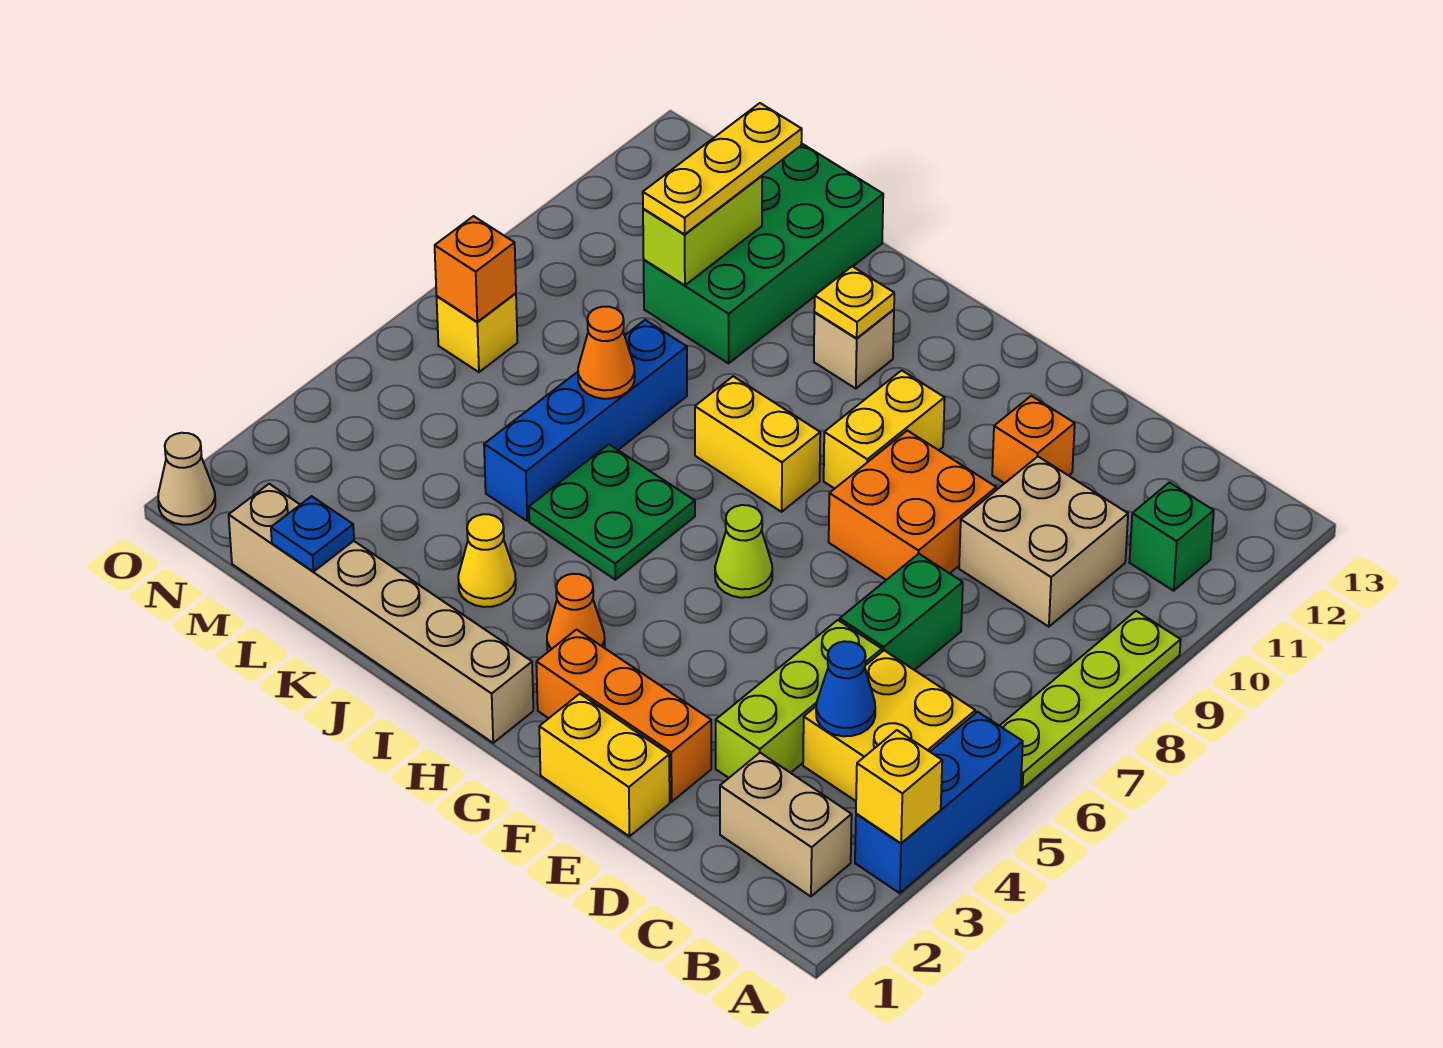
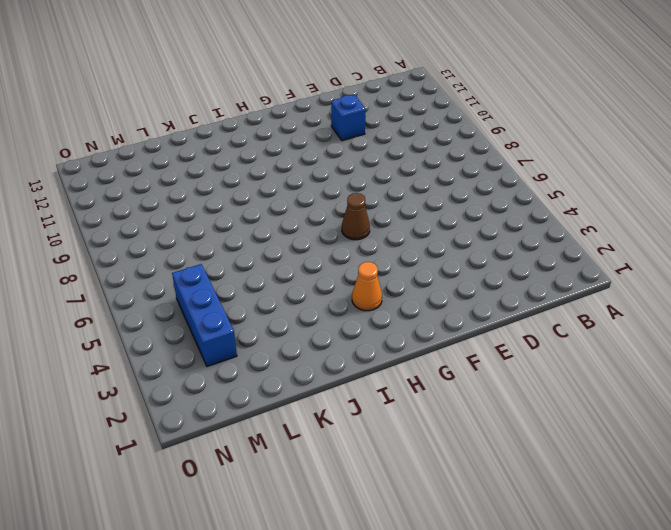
blue brick E11 level 1 -> orange brick E11 level 1
brown cone G6 level 1 -> lime cone G6 level 1
blue brick M3:M5 level 1 -> blue brick A3:A5 level 1
none -> lime plate A6:A9 level 1
none -> tan brick B2:C2 level 1
none -> yellow brick B4:C5 level 1
none -> green brick B11 level 1

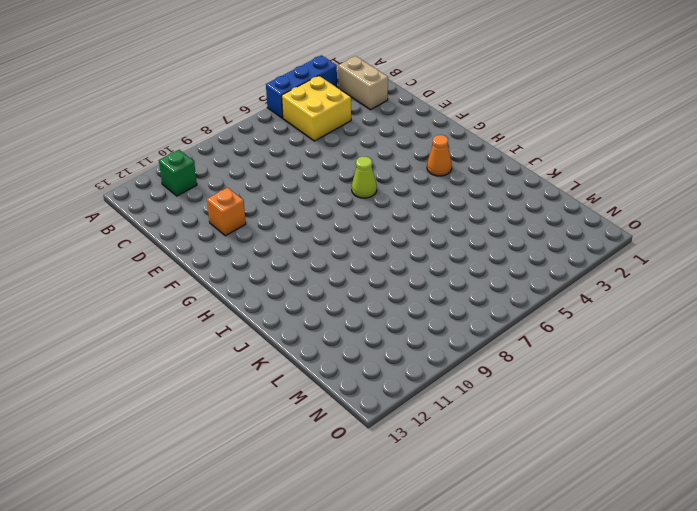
none -> lime plate A6:A9 level 1
none -> tan brick C9:D10 level 1
none -> lime brick D3:D5 level 1
none -> green brick D6:D7 level 1

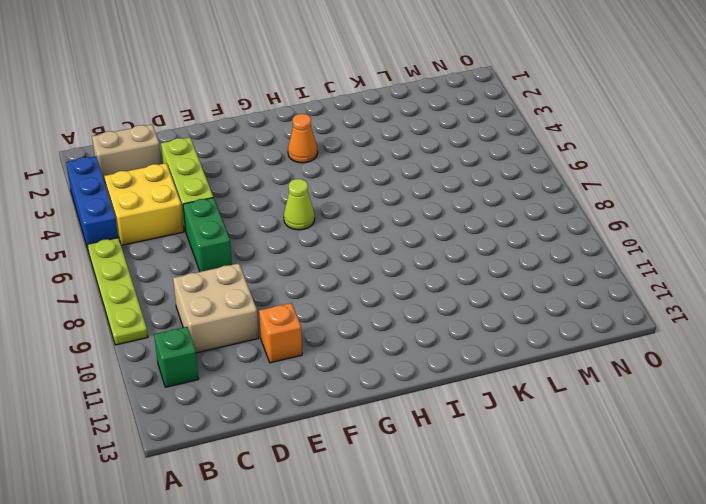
none -> yellow brick E1:F1 level 1
none -> orange brick E2:G2 level 1
none -> orange brick E8:F9 level 1
none -> yellow brick G9:G10 level 1

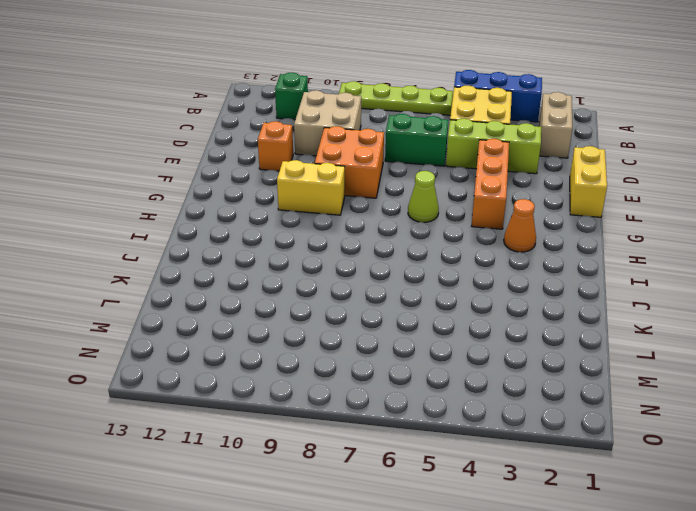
orange brick E4:G4 level 1 -> orange brick E2:G2 level 1
none -> tan brick H1:M1 level 1
none -> yellow brick H8:I8 level 1
none -> green plate I5:J6 level 1
none -> tan brick I11 level 1

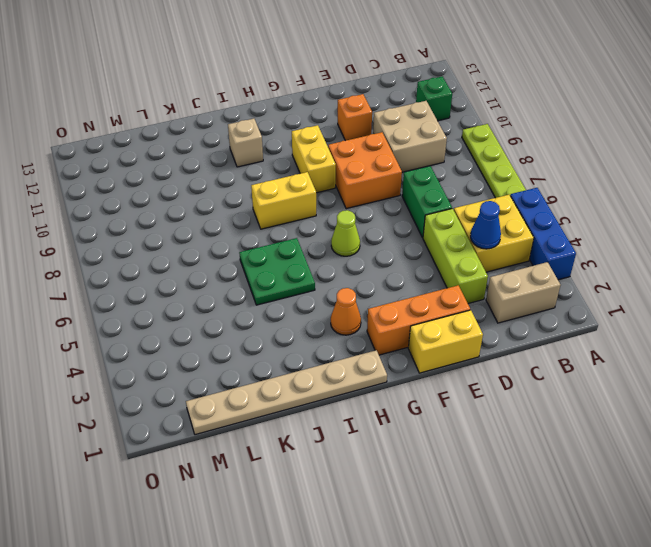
tan plate H1:M1 level 1 -> tan brick H1:M1 level 1
none -> yellow cone J3 level 1
none -> blue brick K5:K8 level 1
none -> green brick K10:L13 level 1
none -> yellow brick N7 level 1

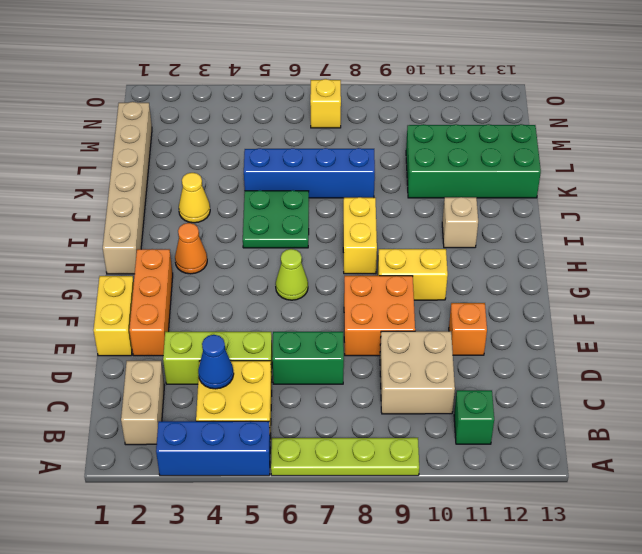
none -> tan cone O1 level 1
none -> yellow brick A3 level 2
none -> yellow plate I11 level 2
none -> orange cone K7 level 2

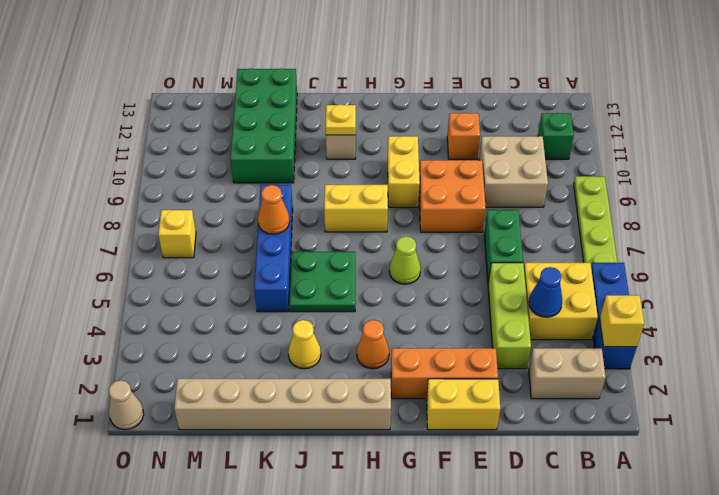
none -> blue plate L1 level 2
none -> lime brick L10:L11 level 2
none -> orange brick N7 level 2
none -> yellow plate L10:L12 level 3

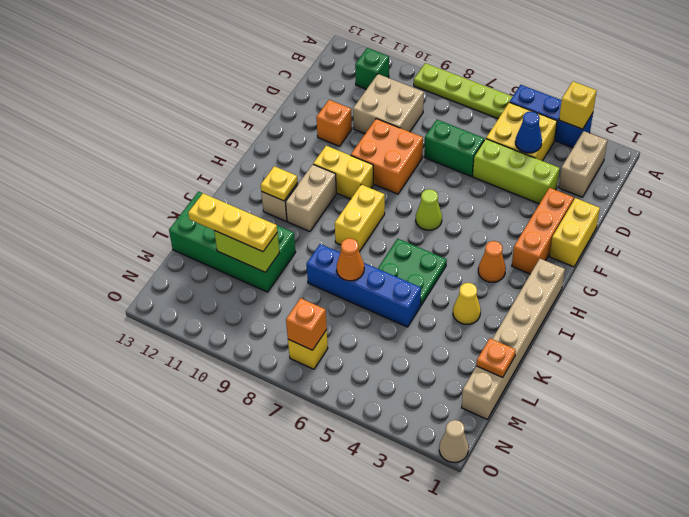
tan brick H10:I10 level 1 -> none
orange plate L1 level 2 -> blue plate L1 level 2

